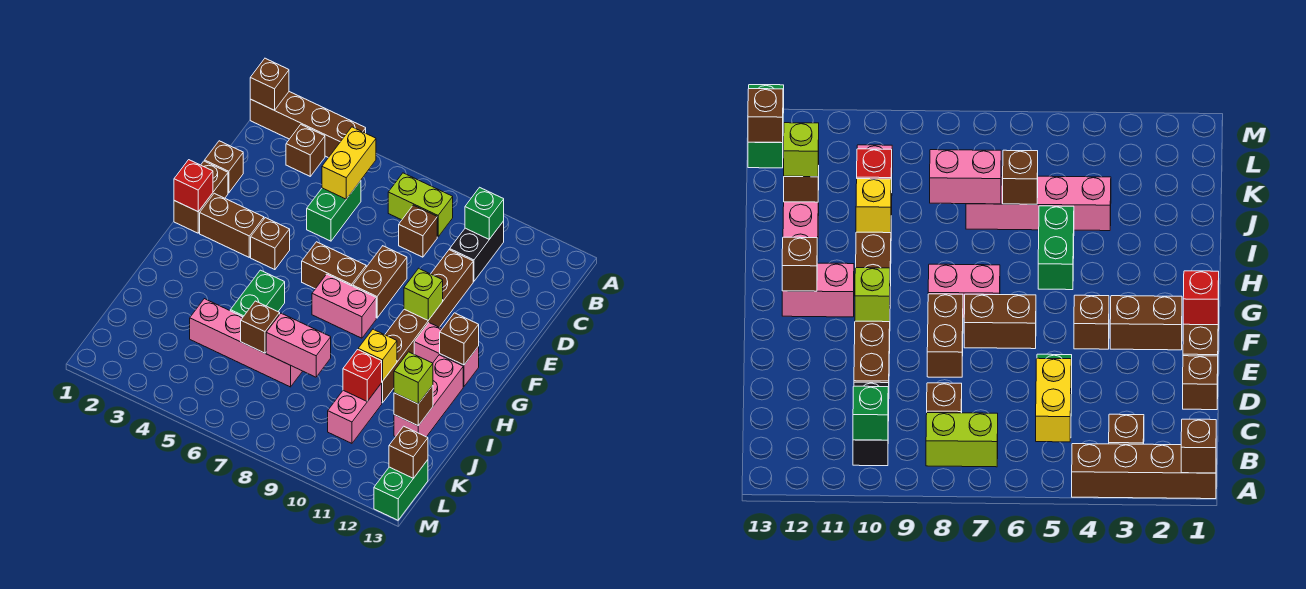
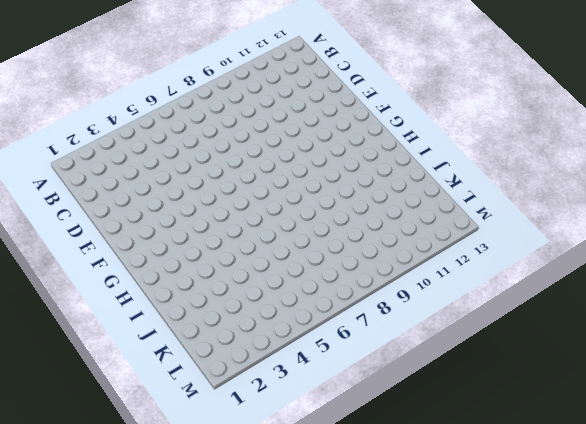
none -> brown brick A1:A4 level 1
none -> brown brick B3 level 1
none -> lime brick B7:B8 level 1
none -> black brick B10:C10 level 1

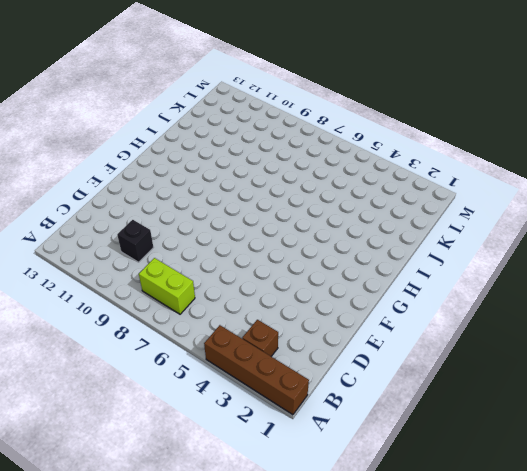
black brick C10 level 1 -> black brick B10:C10 level 1
none -> green brick C5:D5 level 1
none -> brown brick C8 level 1
none -> brown brick D1 level 1
none -> brown brick D10:I10 level 1

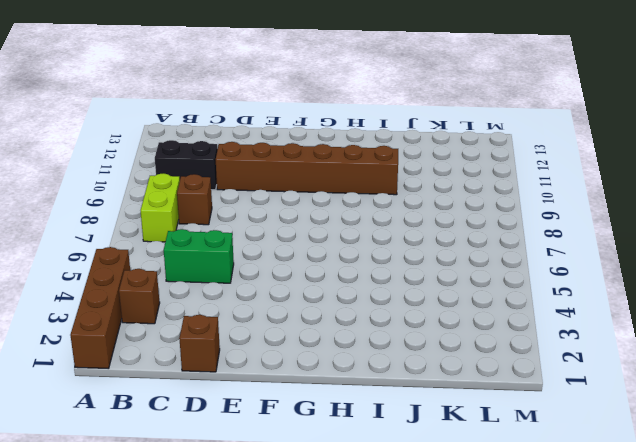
none -> brown brick E1:F1 level 1
none -> brown brick E8:F8 level 1
none -> brown brick F2:F3 level 1
none -> brown brick F4 level 1

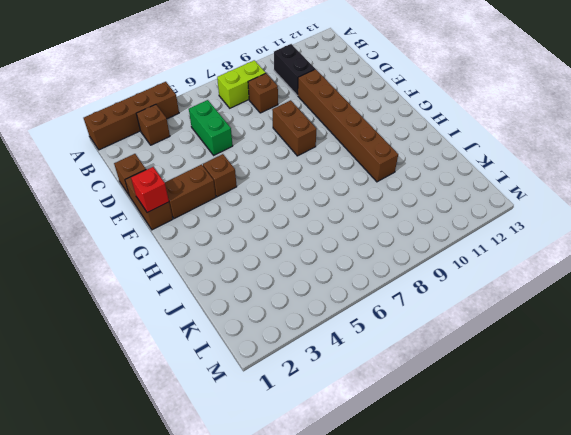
none -> brown brick F6:F7 level 1
none -> pink brick G7:G8 level 1
none -> pink brick G11:G12 level 1
none -> green brick H5:I5 level 1

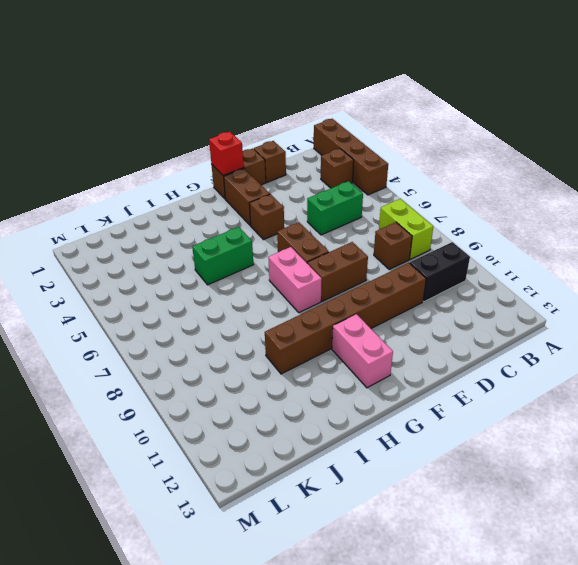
none -> pink brick H12:J12 level 1
none -> pink brick J4:J7 level 1
none -> pink brick J10:K10 level 1
none -> green brick L13:M13 level 1

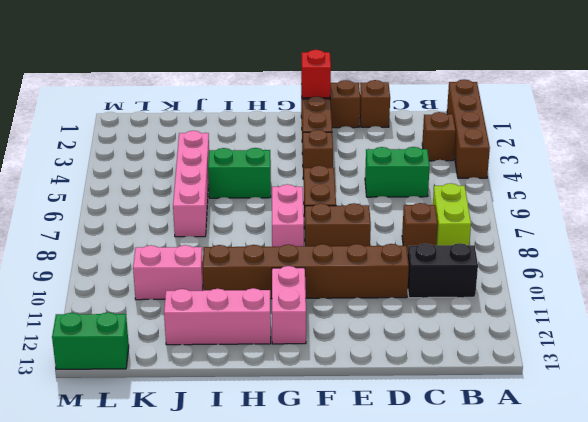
none -> brown brick A1 level 2
none -> yellow brick B5:C5 level 2
none -> green brick B10 level 2
none -> lime brick F10 level 2

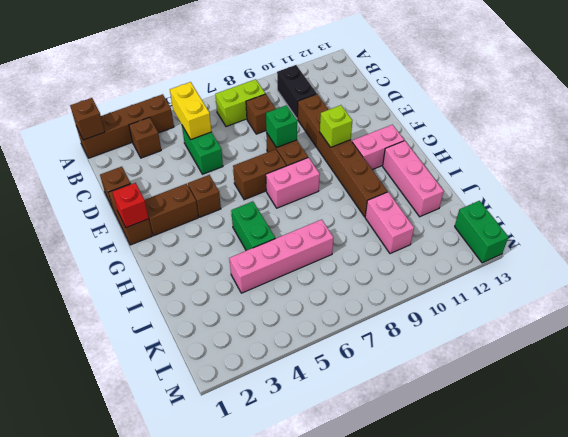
green brick E8 level 2 -> green brick B10 level 2
none -> brown brick G12 level 2
none -> yellow brick I10 level 2
none -> brown brick J6 level 2
none -> pink brick J7:J8 level 2

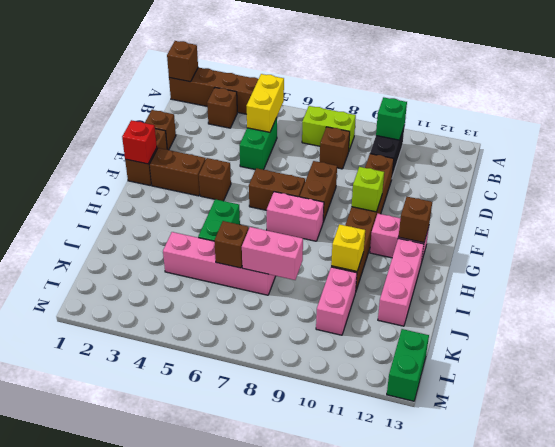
none -> red brick J10 level 2
none -> brown brick J12 level 2
none -> brown brick L13 level 2
none -> lime brick J12 level 3

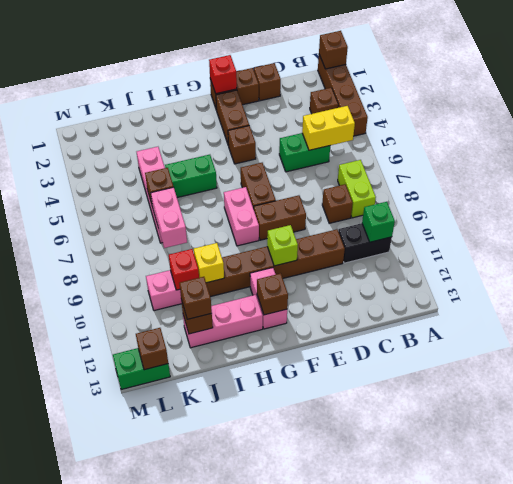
brown brick J12 level 3 -> lime brick J12 level 3

